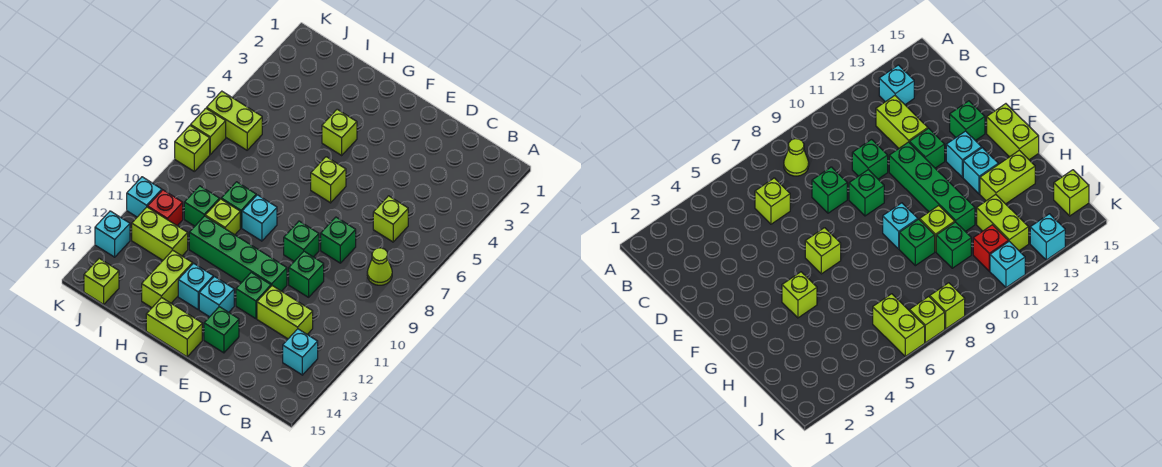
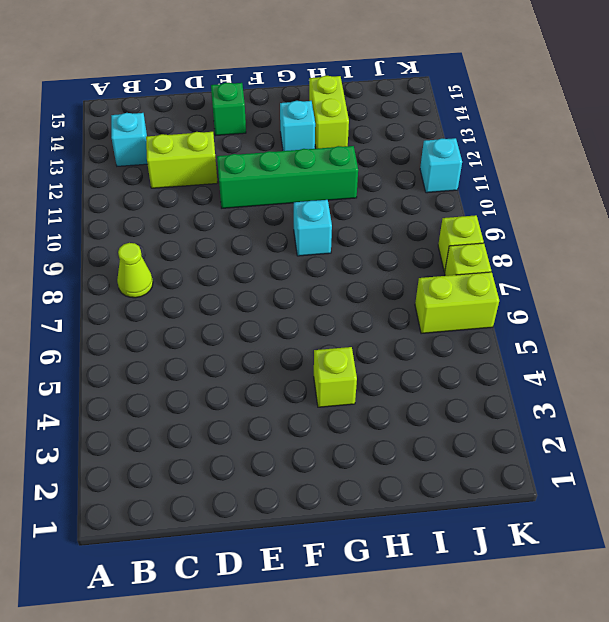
none -> lime brick C6 level 1
none -> green brick D8 level 1
none -> green brick D10 level 1

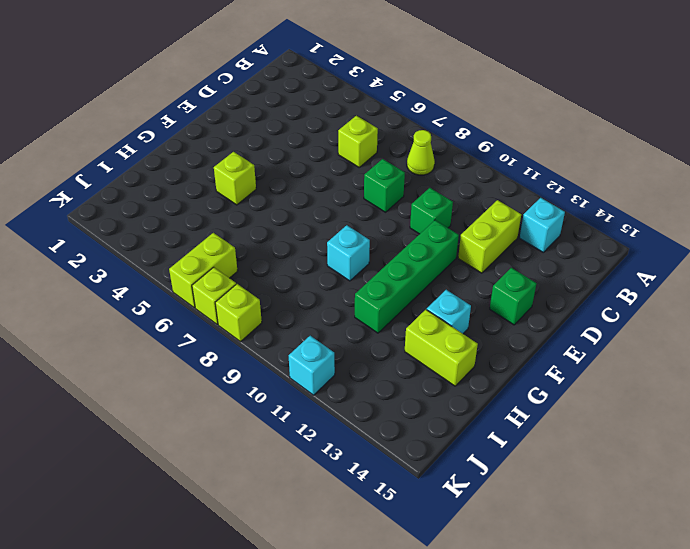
none -> green brick E9 level 1
none -> green brick E12 level 1
none -> lime brick F6 level 1

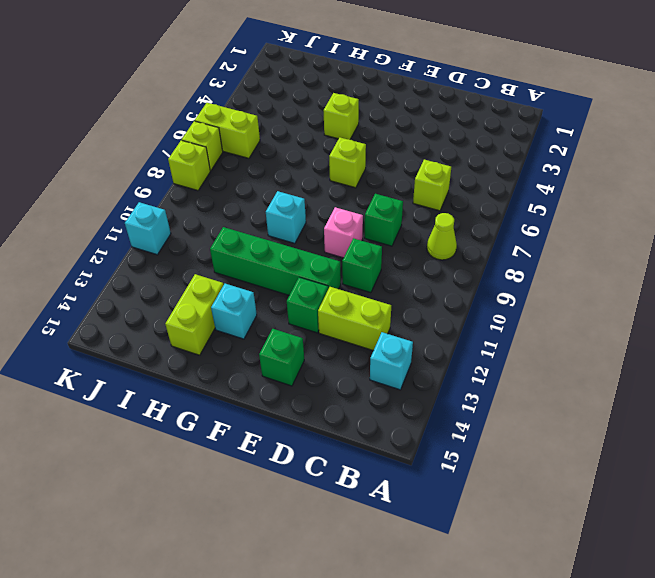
pink brick E9 level 1 -> green brick E9 level 1
none -> cyan brick F13 level 1
none -> lime brick F15:G15 level 1
none -> green brick H9 level 1

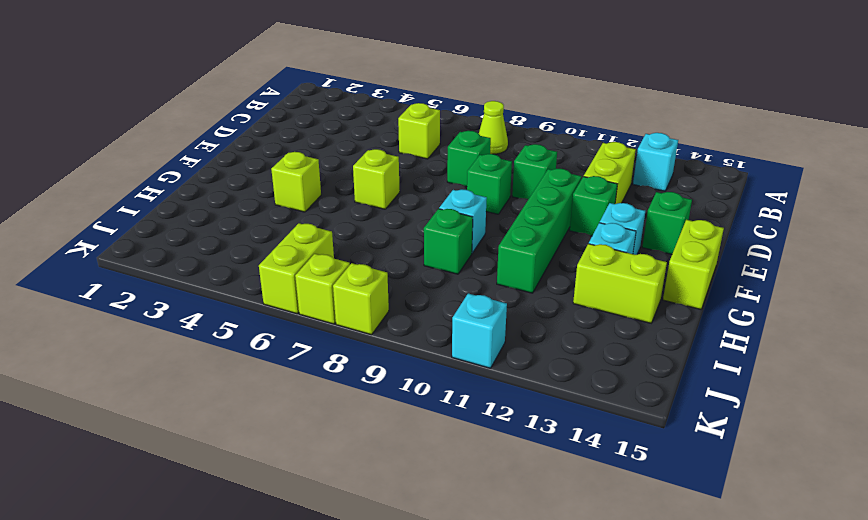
none -> lime brick H10 level 1
none -> green brick I10 level 1
none -> lime brick I12:J12 level 1

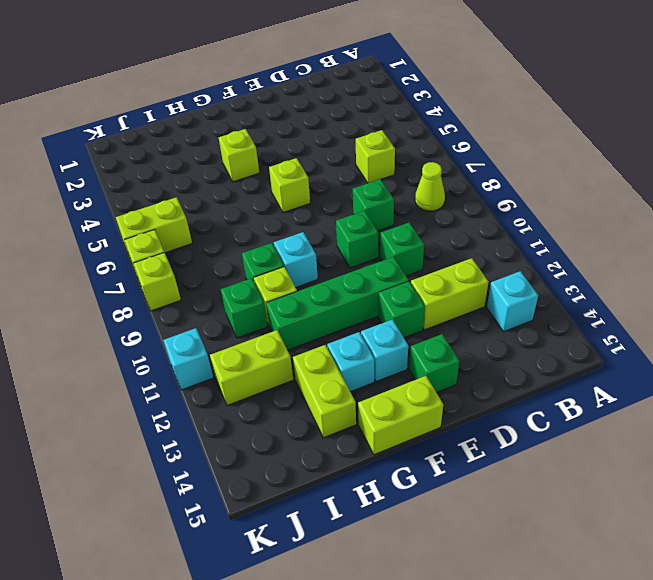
none -> red brick J11 level 1
none -> lime brick J15 level 1
none -> cyan brick K13 level 1

